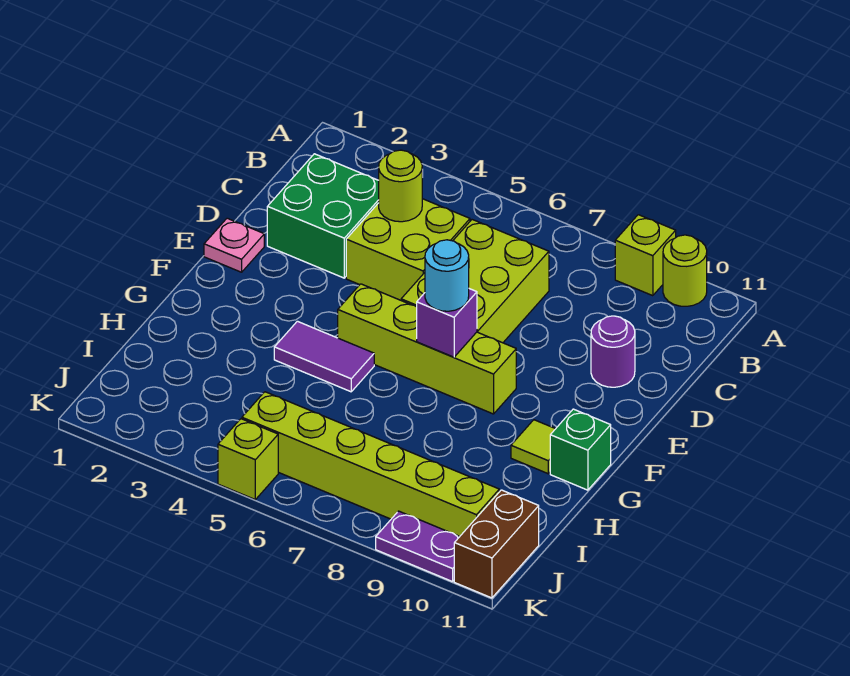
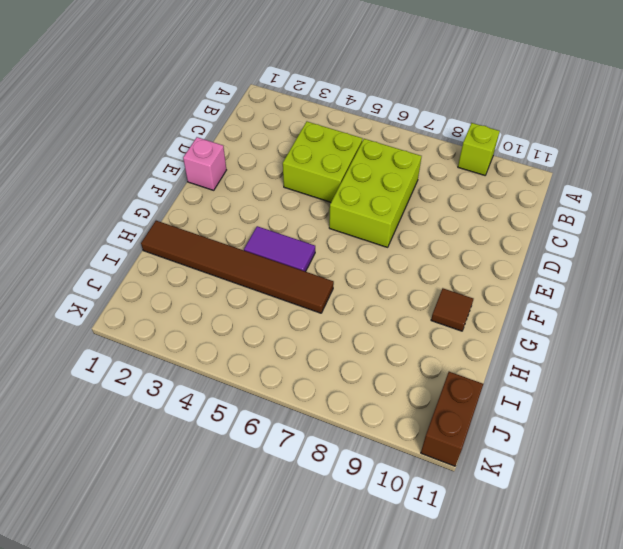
pink brick E1 level 1 -> pink plate E1 level 1
brown tile G10 level 1 -> lime tile G10 level 1
brown tile H1:H6 level 1 -> none
none -> lime round brick A10 level 1
none -> green brick C2:D3 level 1
none -> purple round brick D10 level 1

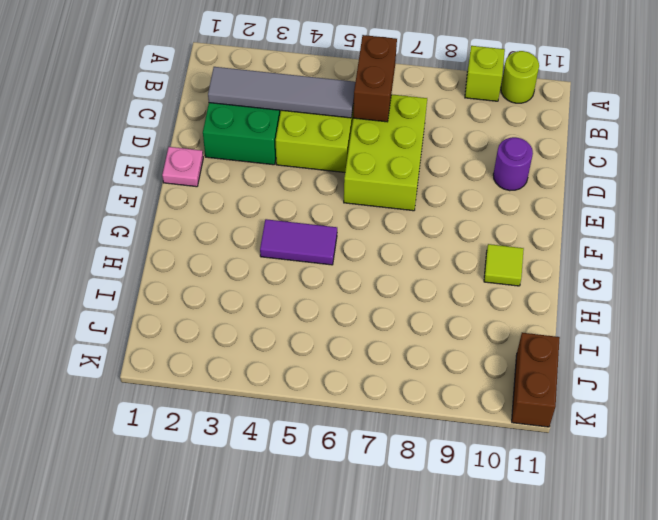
brown brick B6:C6 level 2 -> none
grey tile C2:C5 level 2 -> lime round brick C4 level 2
none -> lime brick F5:F8 level 1
none -> green brick G11 level 1
none -> lime brick J5:J10 level 1

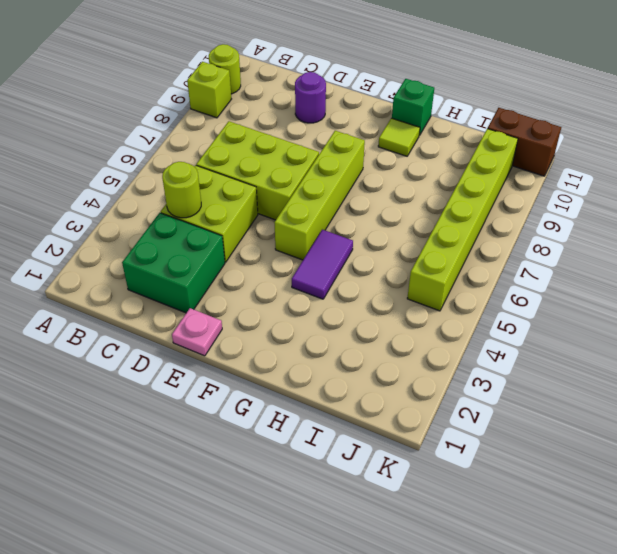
none -> lime brick K5 level 1
none -> purple plate K9:K10 level 1
none -> purple brick F7 level 2

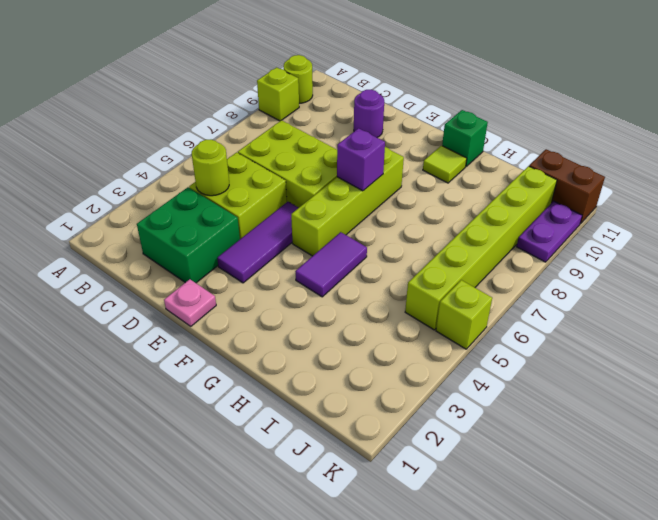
purple tile E3:E5 level 1 -> none
none -> cyan round brick F7 level 3

